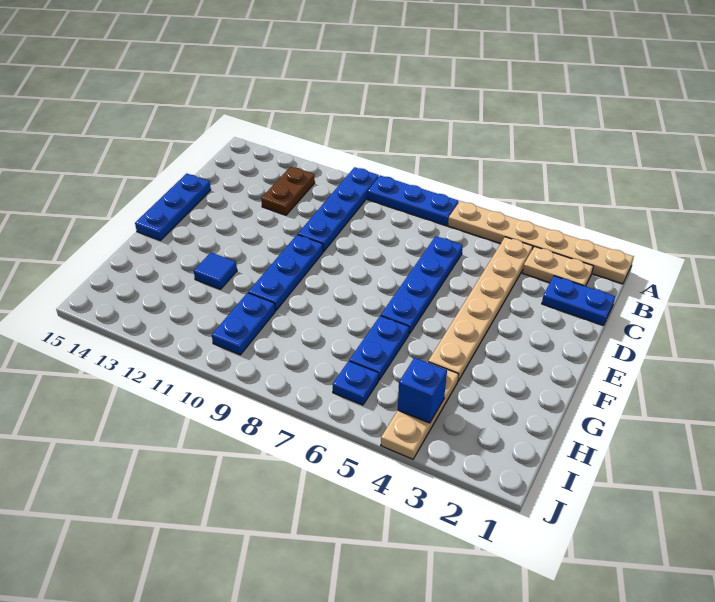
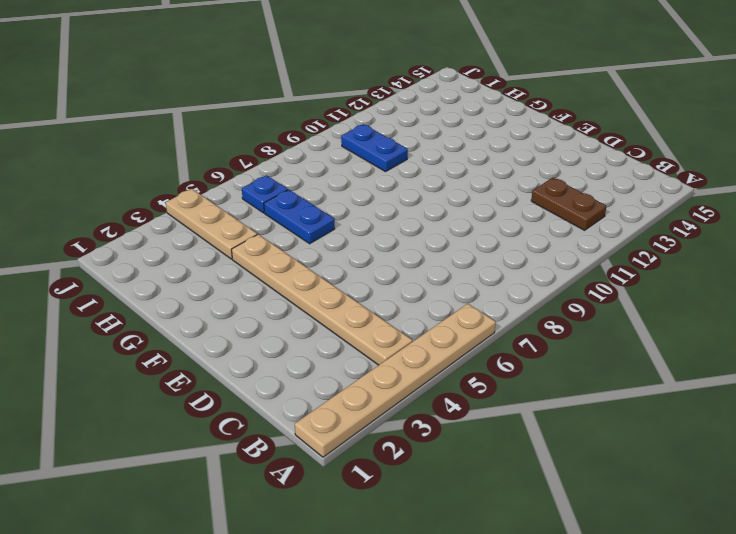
none -> blue plate A7:A9 level 1
none -> blue plate A10:D10 level 1
none -> tan plate B2:B3 level 1

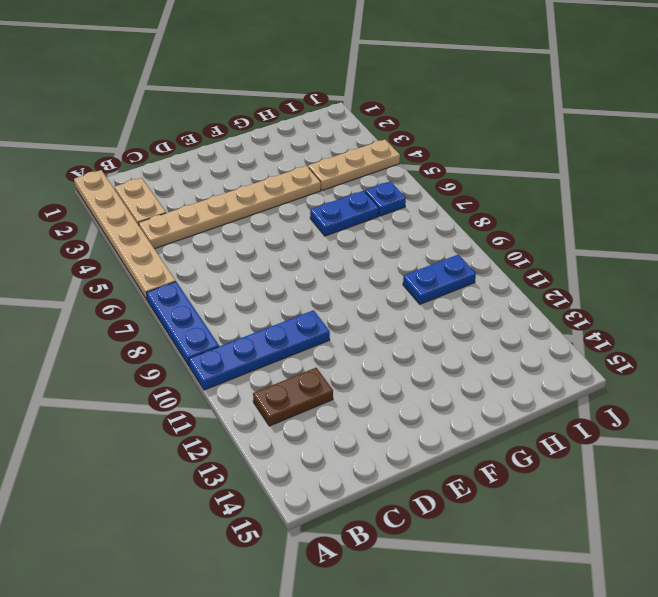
none -> blue plate C1:C2 level 1
none -> blue plate C6:F6 level 1
none -> blue plate D15:F15 level 1

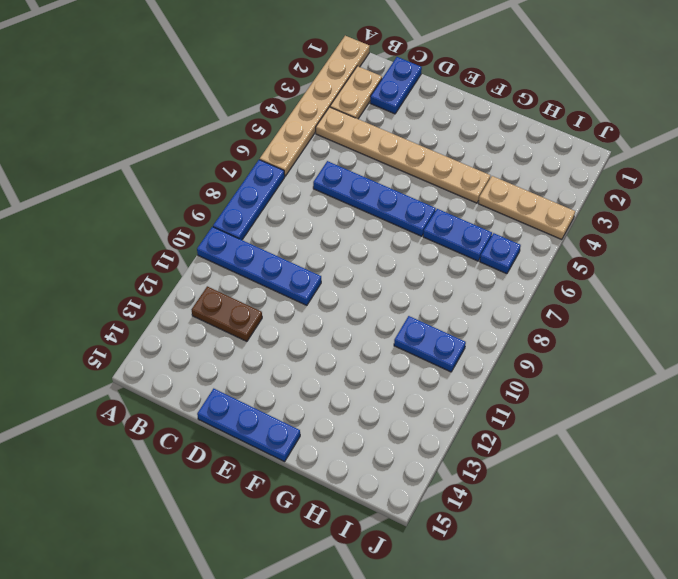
none -> blue plate E10:G10 level 1
none -> blue tile G12 level 1
none -> blue brick I4 level 2

